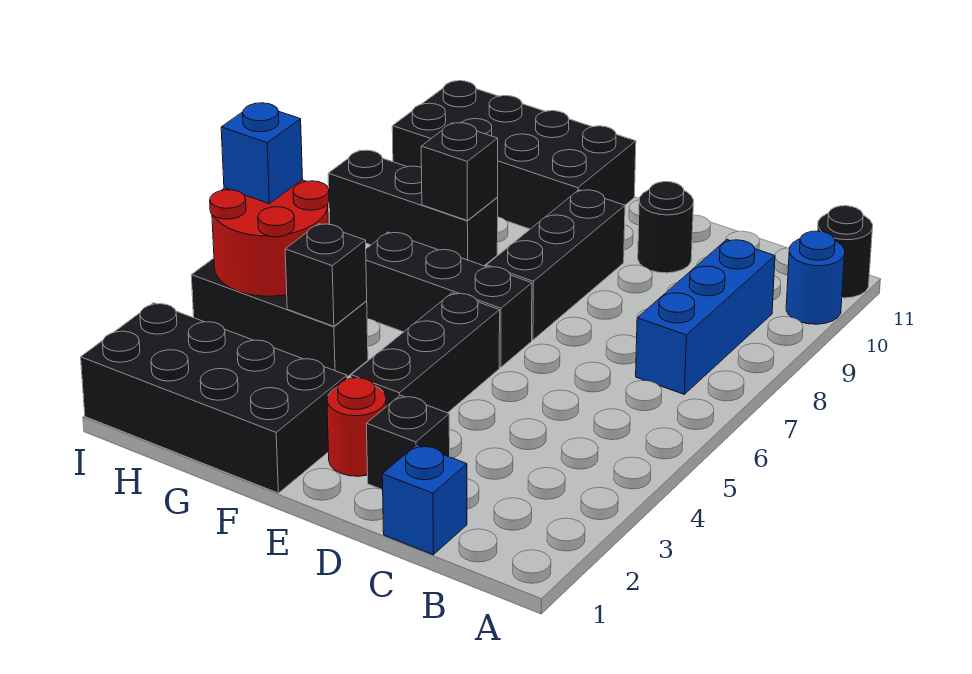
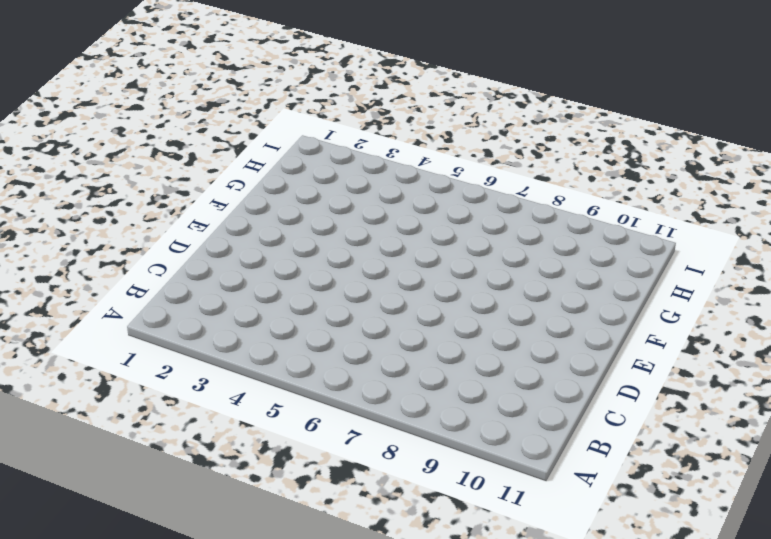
none -> blue round brick A10 level 1
none -> black round brick A11 level 1
none -> blue brick B7:B9 level 1

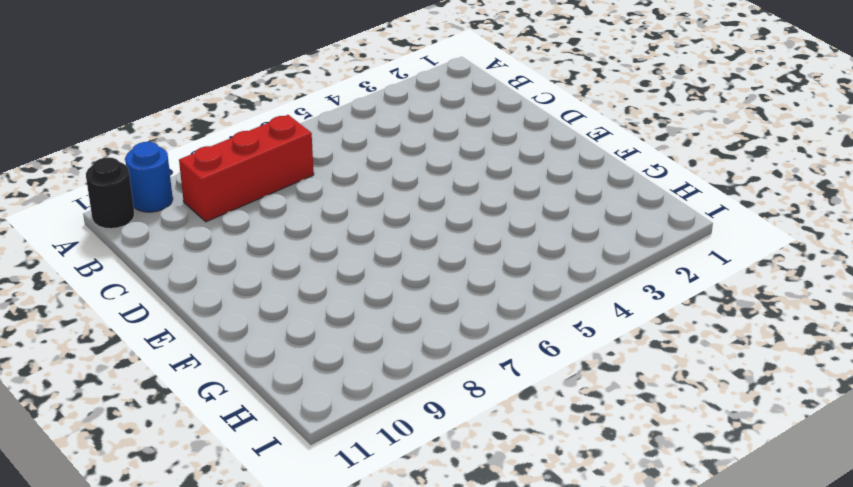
red brick B7:B9 level 1 -> blue brick B7:B9 level 1
none -> blue brick C1 level 1
none -> black brick D2 level 1
none -> black round brick D10 level 1

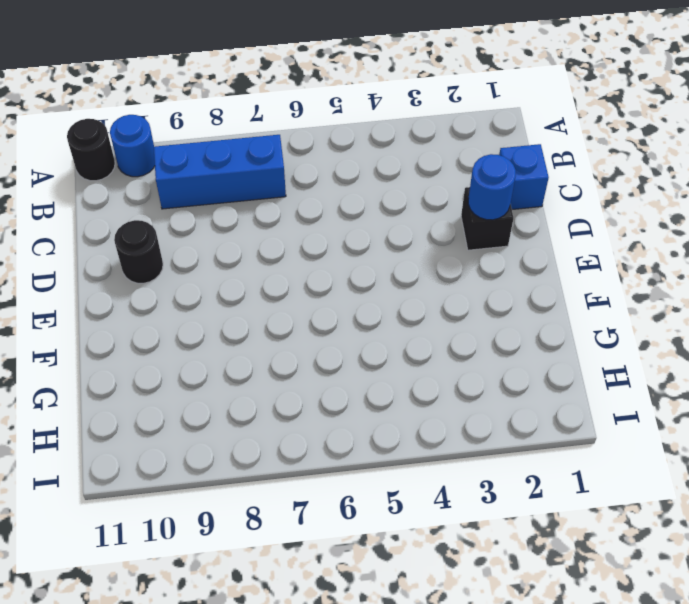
blue round brick D2 level 2 -> none
none -> red round brick E2 level 1
none -> black brick E3:E5 level 1
none -> black brick E6:G6 level 1

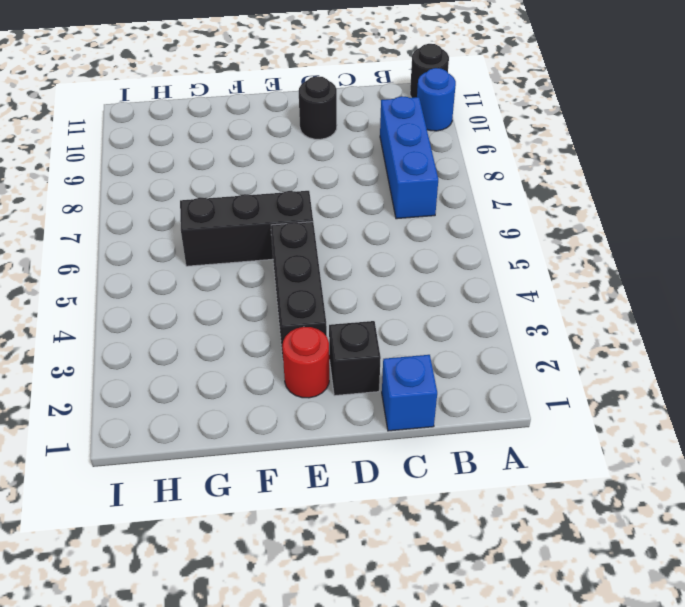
none -> black brick E7:E9 level 1
none -> black brick F1:I2 level 1
none -> black brick F10:I11 level 1

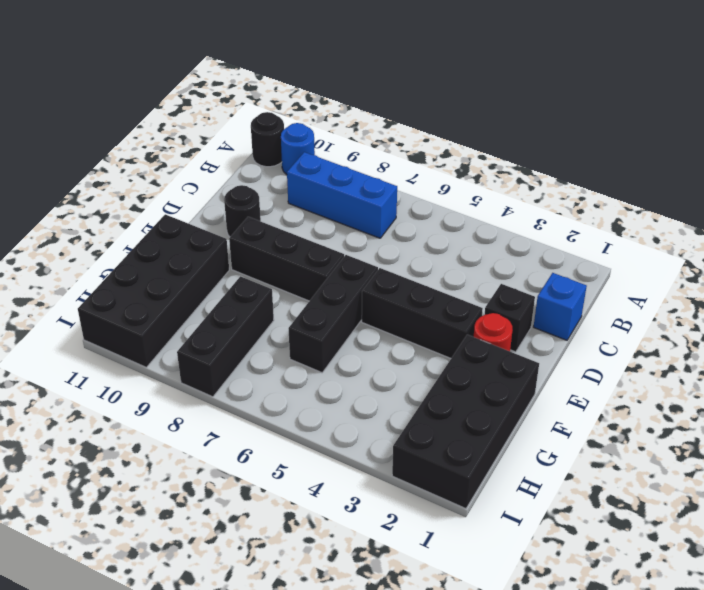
none -> black brick G4:I4 level 1
none -> black brick G4 level 2
none -> black brick G8 level 2

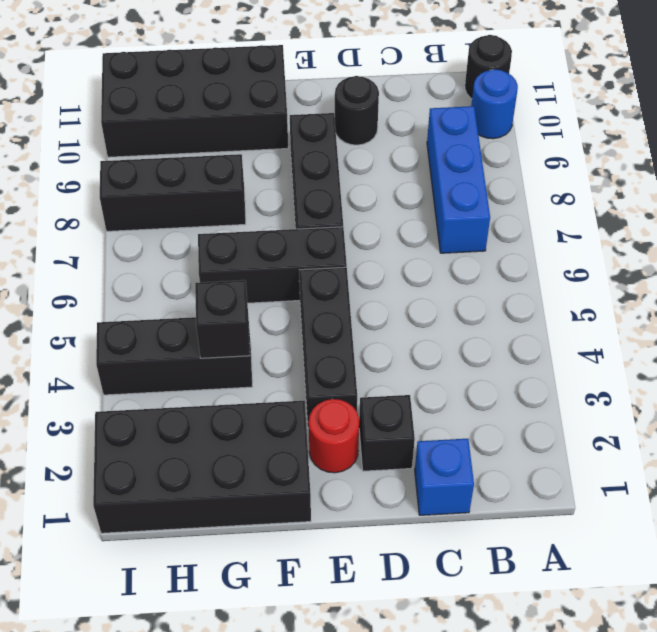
none -> black brick G8 level 2
none -> red round brick H4:I5 level 2
none -> blue brick I5 level 3

